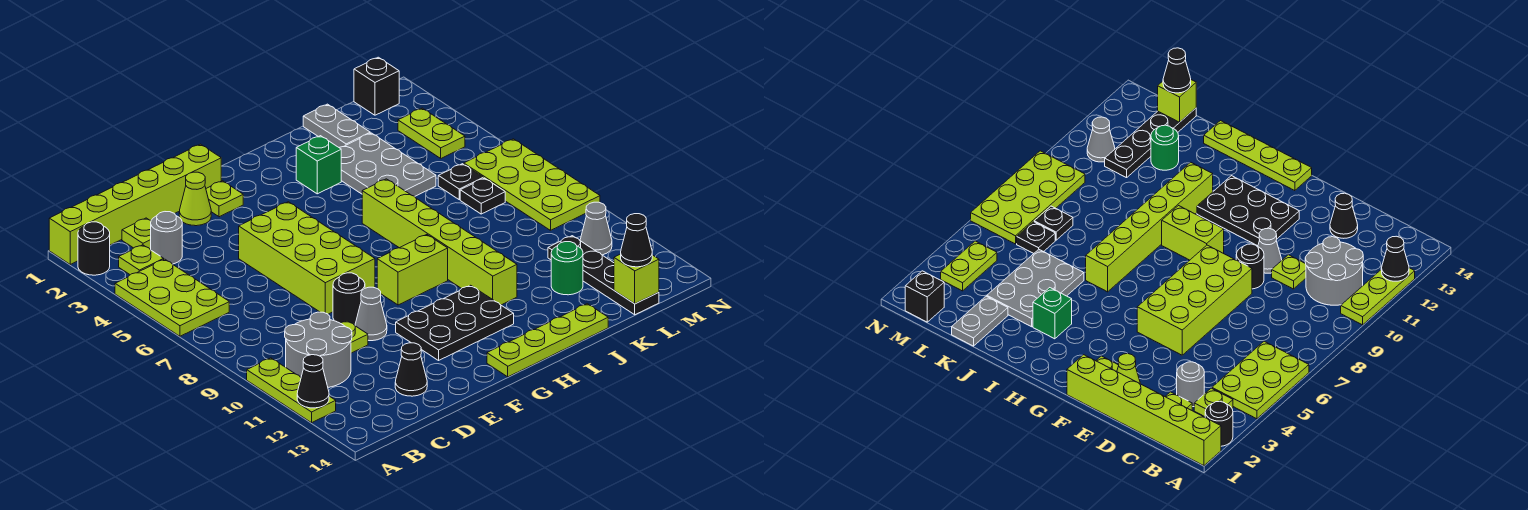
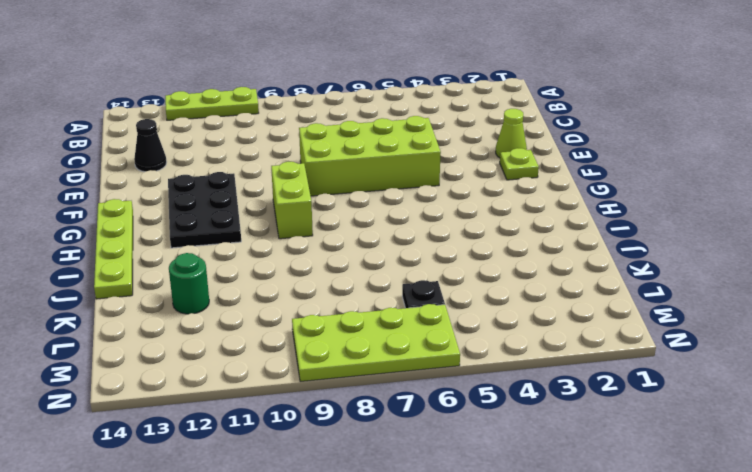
none -> lime brick A1:F1 level 1
none -> black round brick A2 level 1
none -> lime plate A4:B6 level 1
none -> lime plate B3 level 1

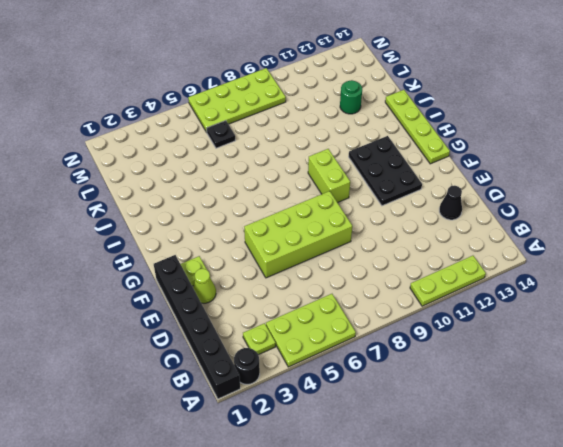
black brick A1:F1 level 1 -> lime brick A1:F1 level 1
none -> grey round brick B10:C11 level 1
none -> lime plate C2 level 1
none -> grey round brick C3 level 1
none -> lime plate D10 level 1

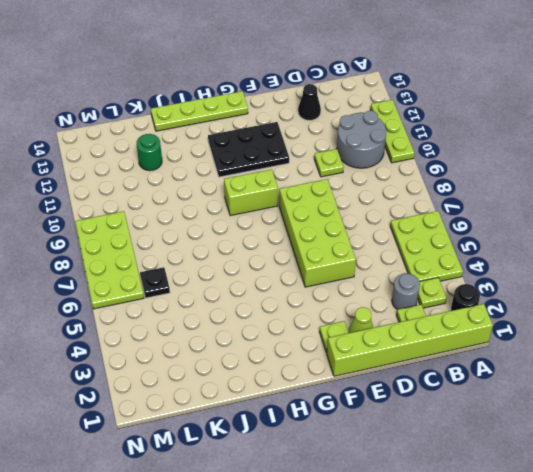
none -> black round brick E9 level 1
none -> grey cone E10 level 1
none -> green brick I3 level 1
none -> lime brick I6:I11 level 1

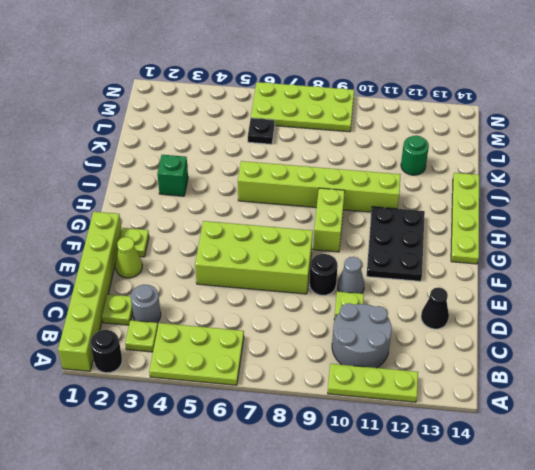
none -> grey plate J3:K5 level 1
none -> grey plate K1:K2 level 1
none -> black plate L7 level 1
none -> black plate L11:L14 level 1

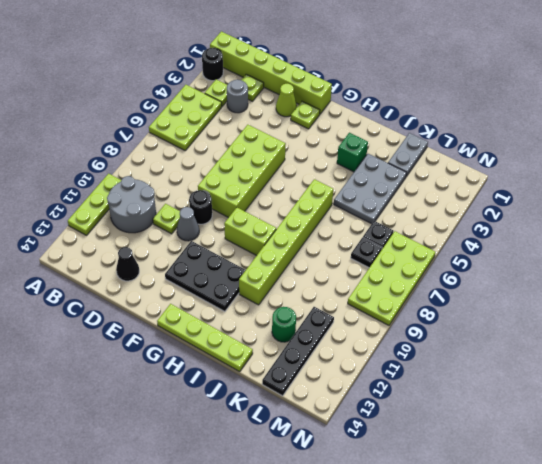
none -> black brick M1 level 1
none -> lime plate M3:M4 level 1
none -> grey cone M11 level 1
none -> black cone A12 level 2

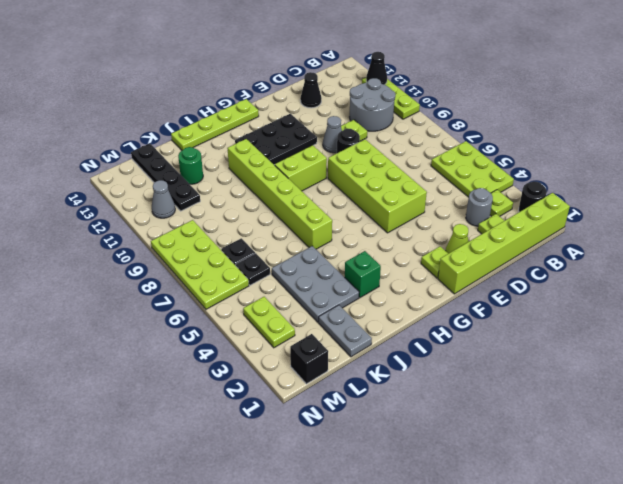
none -> lime brick L14 level 2
none -> black cone L14 level 3

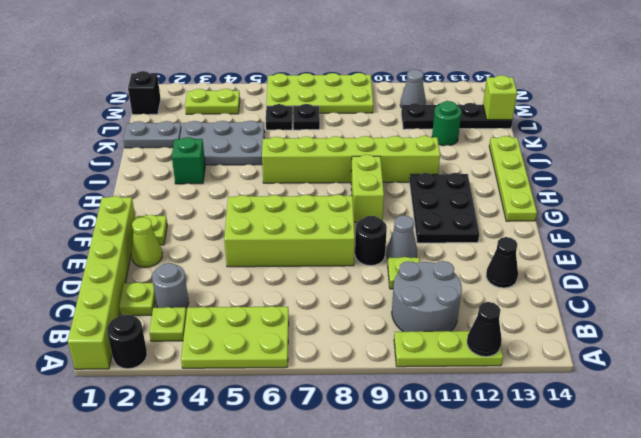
none -> black cone L14 level 3

